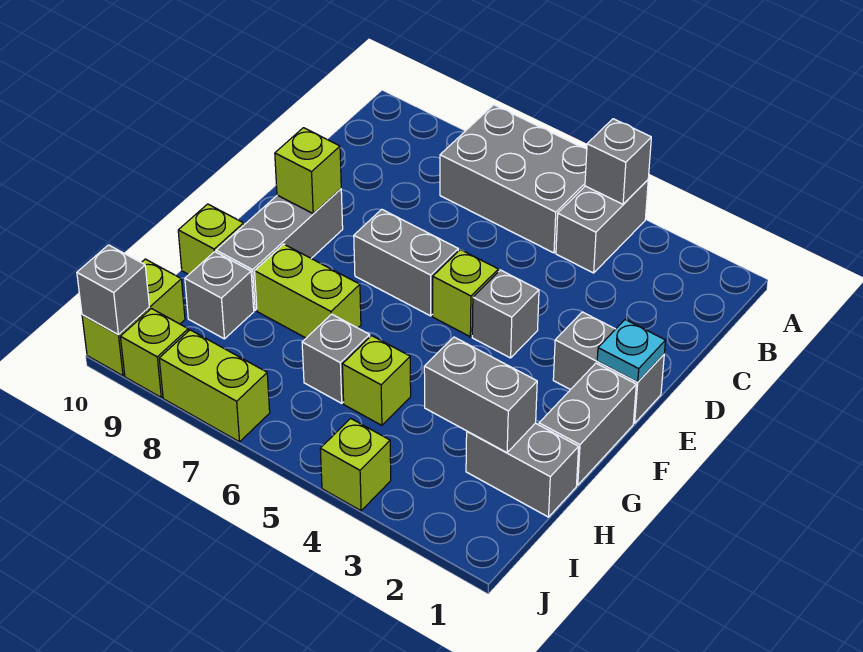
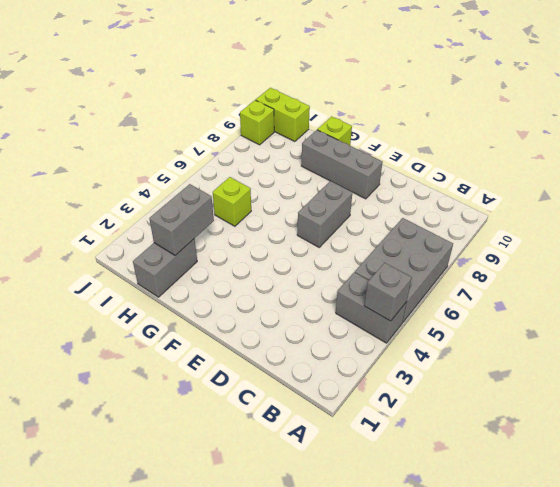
none -> grey brick E1:E2 level 1
none -> grey brick E4 level 1
none -> lime brick E5 level 1

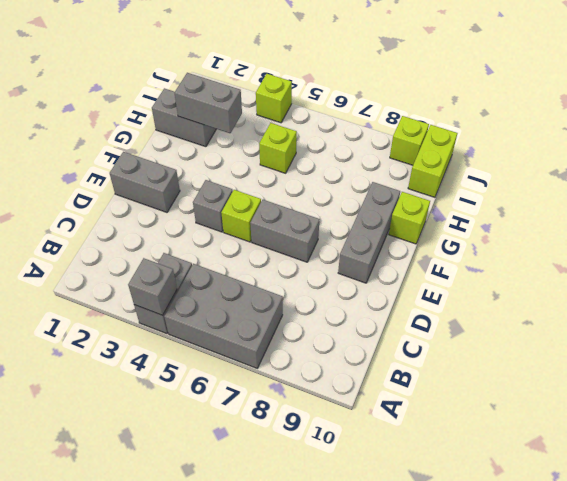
none -> grey brick F1:G1 level 1
none -> lime brick G7:G8 level 1
none -> grey brick H6 level 1

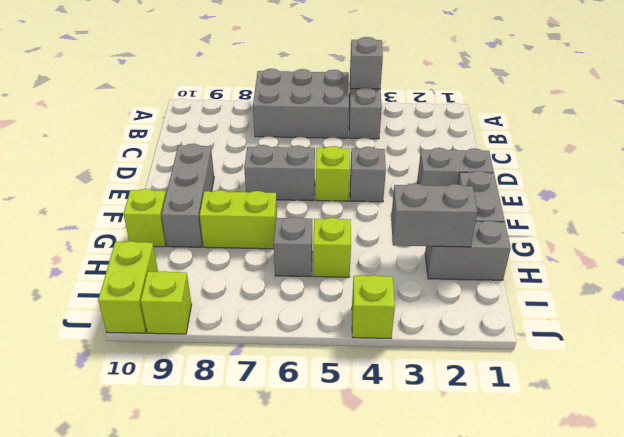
none -> grey brick H9 level 1
none -> lime brick J7:J8 level 1
none -> cyan plate E1 level 2

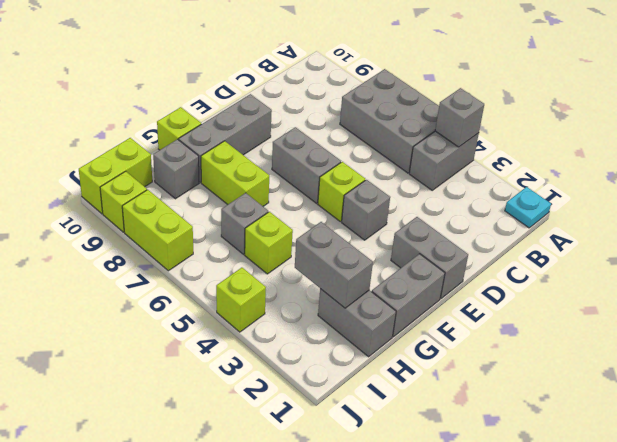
cyan plate A1 level 1 -> cyan plate E1 level 2
none -> lime brick E9 level 2
none -> grey brick J10 level 2

